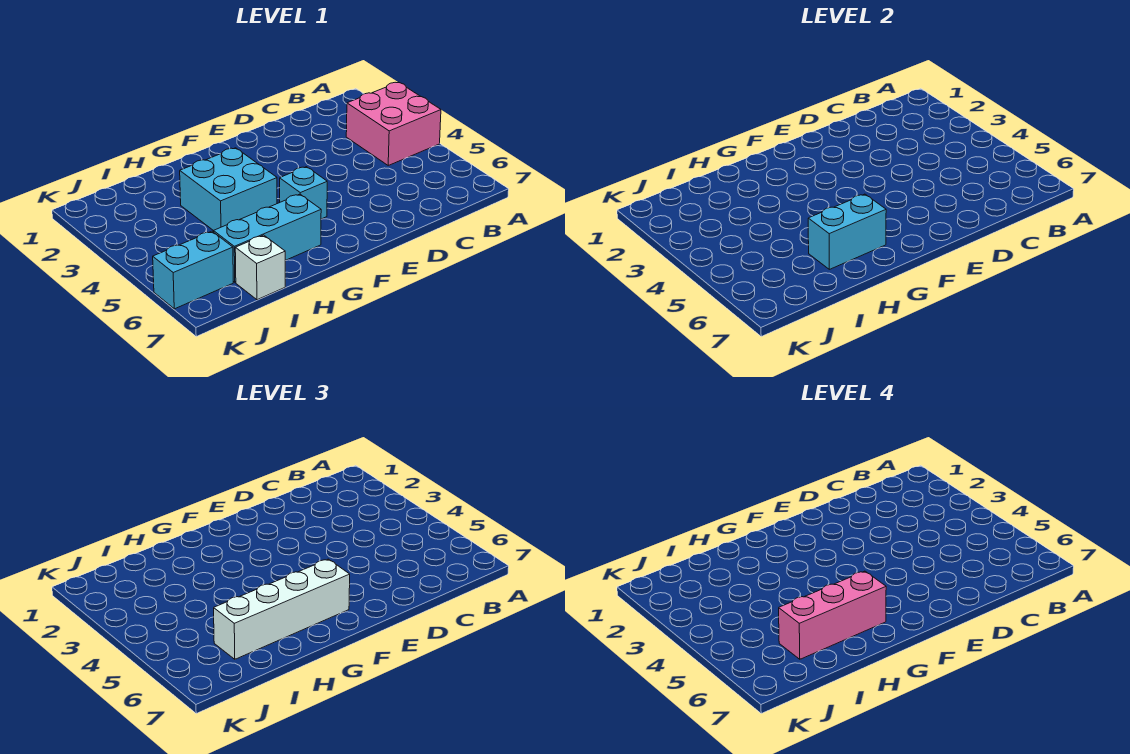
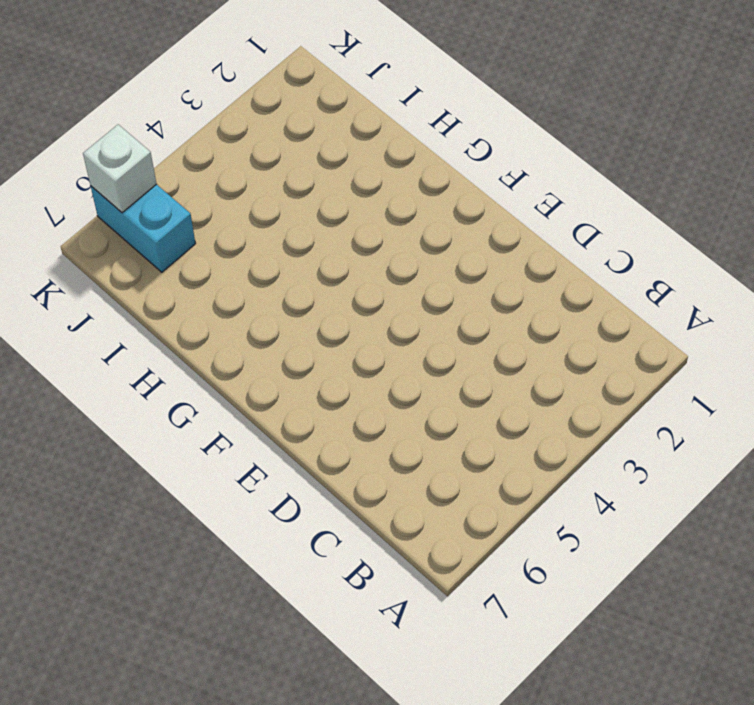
white brick K6 level 2 -> white brick I7 level 1
none -> pink brick A3:B4 level 1
none -> cyan brick F5 level 1

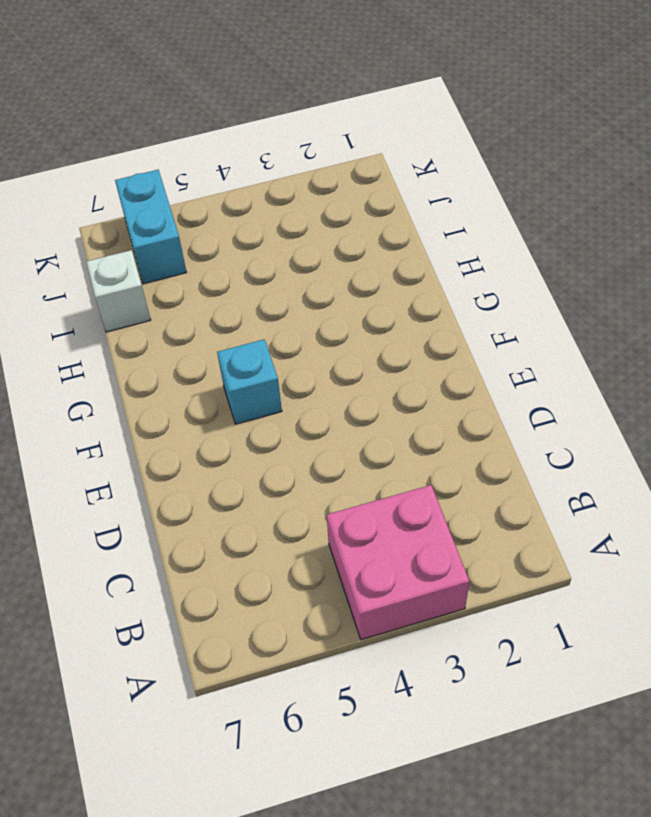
none -> cyan brick G3:H4 level 1
none -> cyan brick G6:I6 level 1

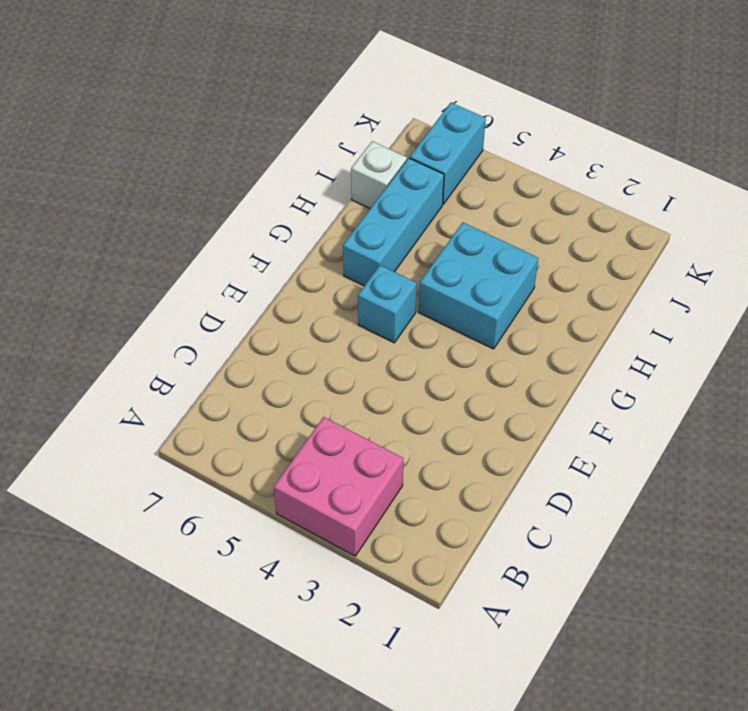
none -> cyan brick G6:H6 level 2
none -> white brick F6:I6 level 3

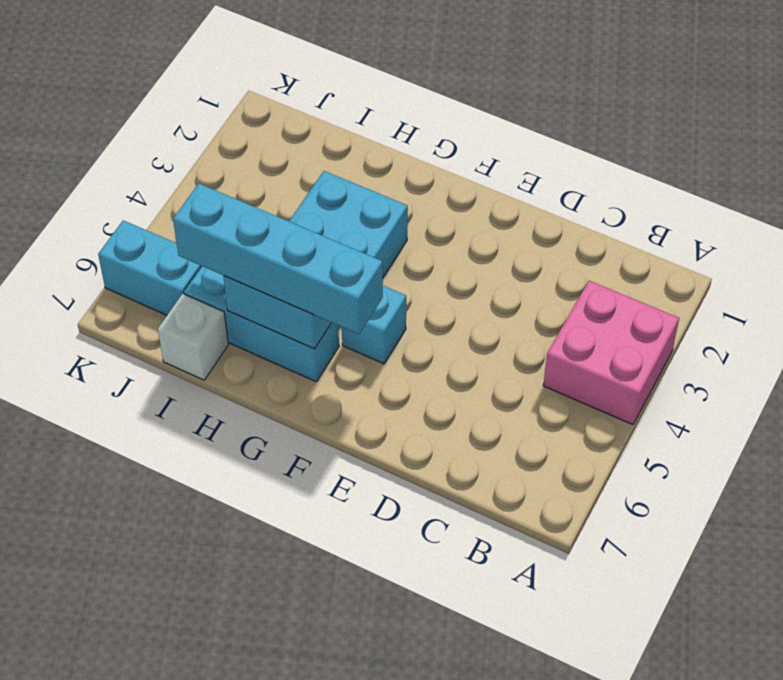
cyan brick F6:I6 level 3 -> white brick F6:I6 level 3
none -> pink brick G6:I6 level 4

